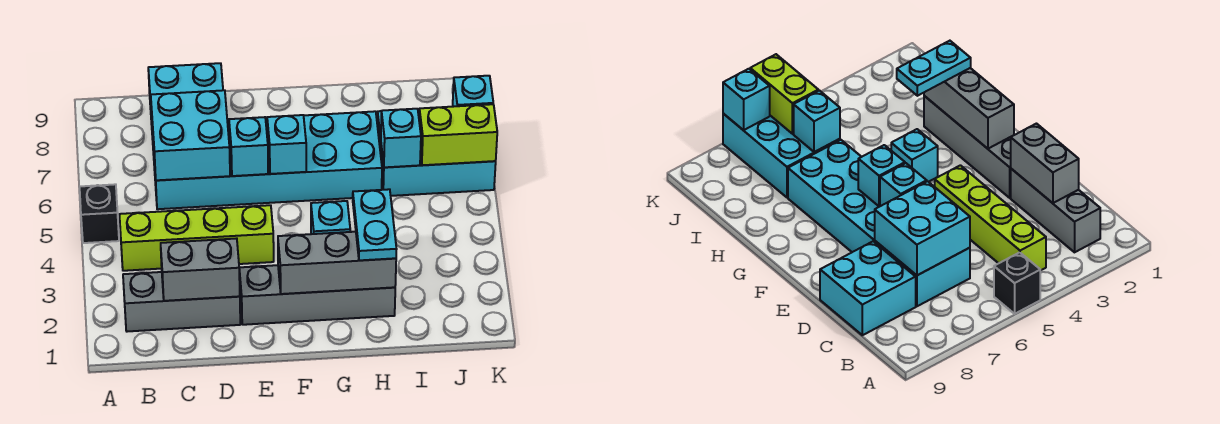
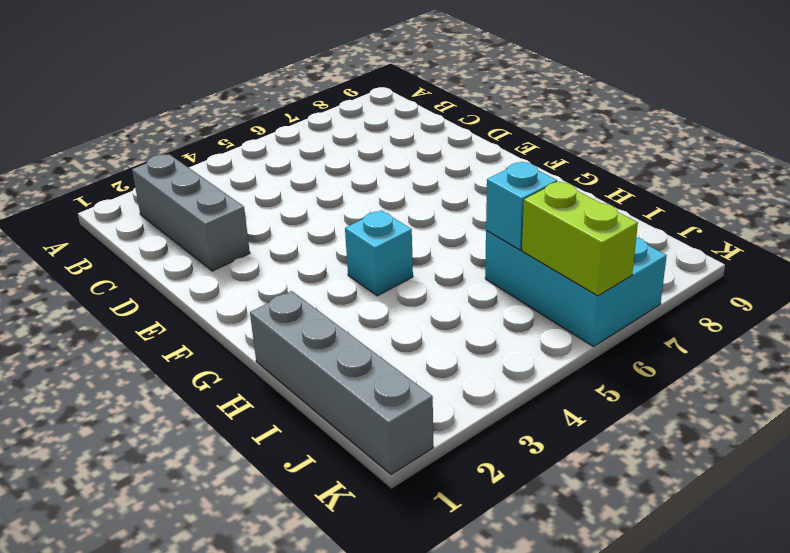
grey brick H1:K1 level 1 -> grey brick E2:H2 level 1
none -> black brick A5 level 1
none -> lime brick B4:E4 level 1
none -> cyan brick C6:H7 level 1

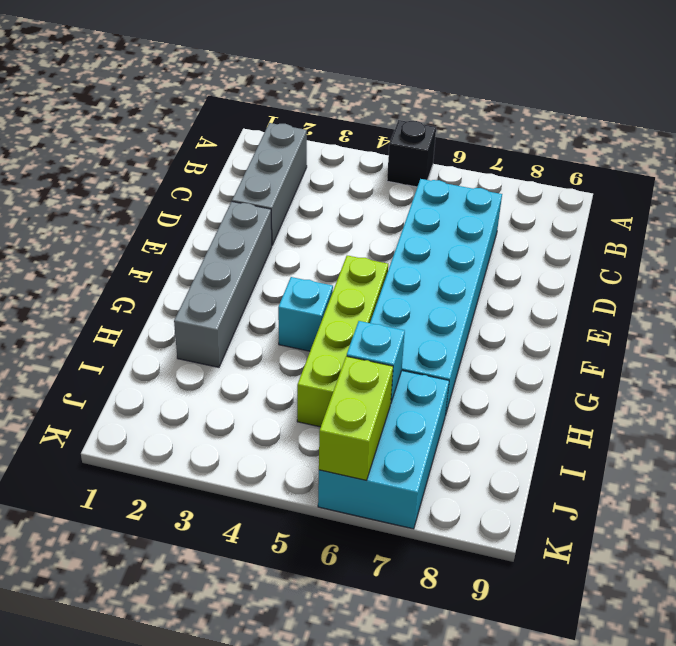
lime brick F5:I5 level 1 -> lime brick B4:E4 level 1
none -> cyan brick C8:D9 level 1
none -> grey brick C2:D2 level 2
none -> cyan brick C6:D7 level 2

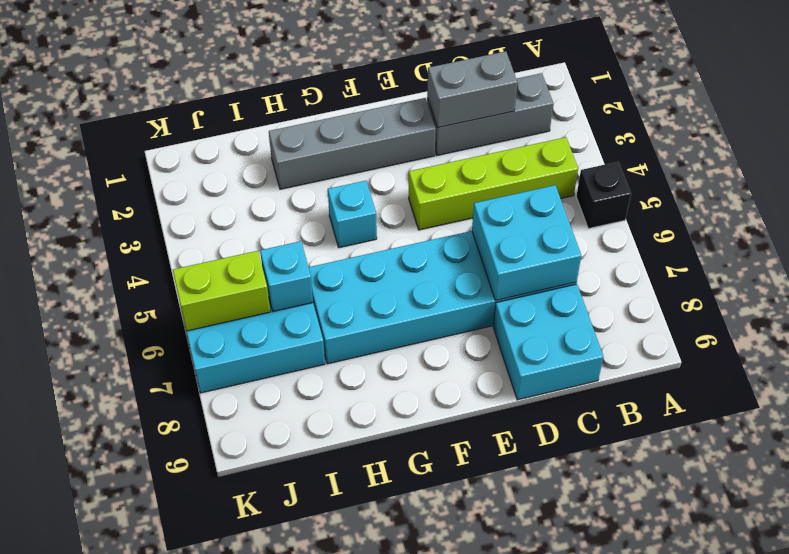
none -> cyan brick E6 level 2
none -> grey brick F2:H2 level 2
none -> cyan brick F6 level 2

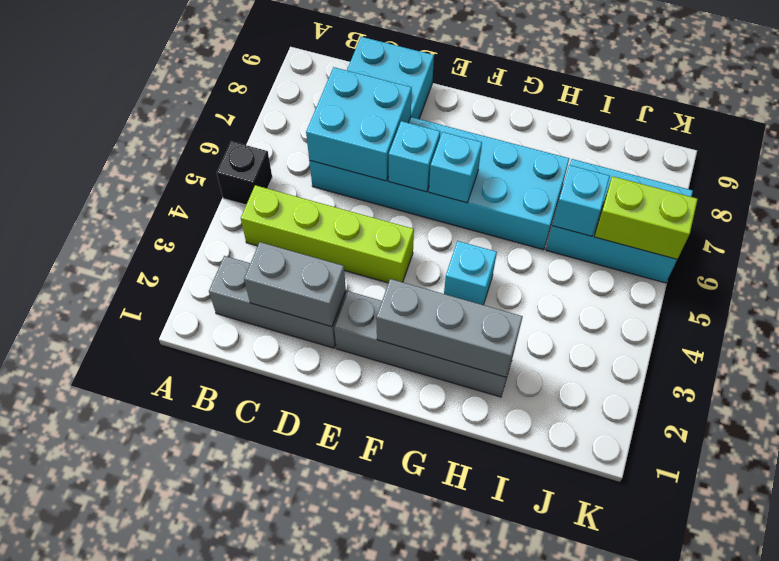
none -> cyan brick K7 level 2
none -> cyan plate H2:H3 level 3

